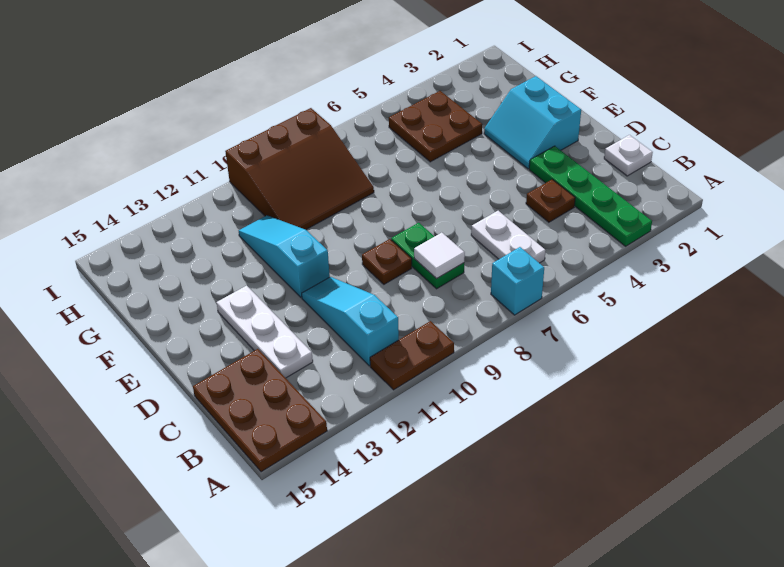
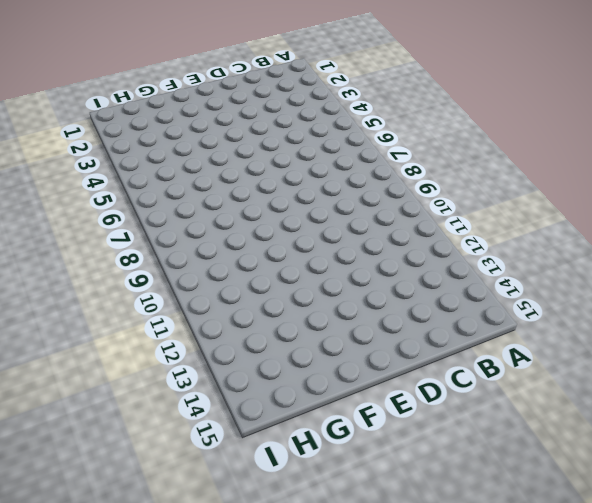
none -> green plate A3:D3 level 1
none -> cyan brick A7 level 1
none -> brown plate A10:A11 level 1

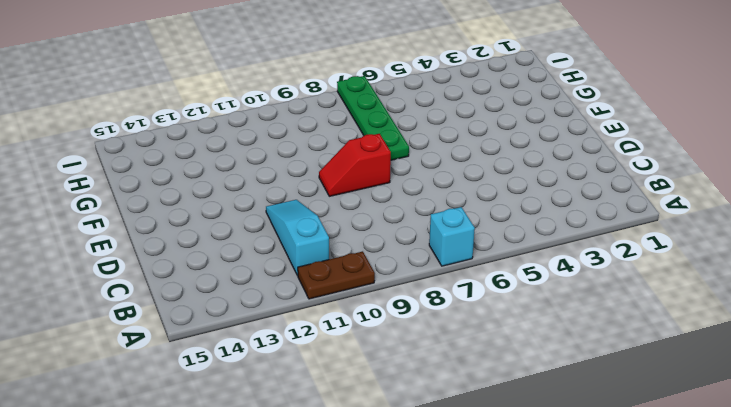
red slope E8:E9 level 1 top 8 -> none
green plate F7:I7 level 1 -> green plate A3:D3 level 1
none -> brown plate A14:C15 level 1
none -> white plate B6:C6 level 1
none -> white plate C1 level 1

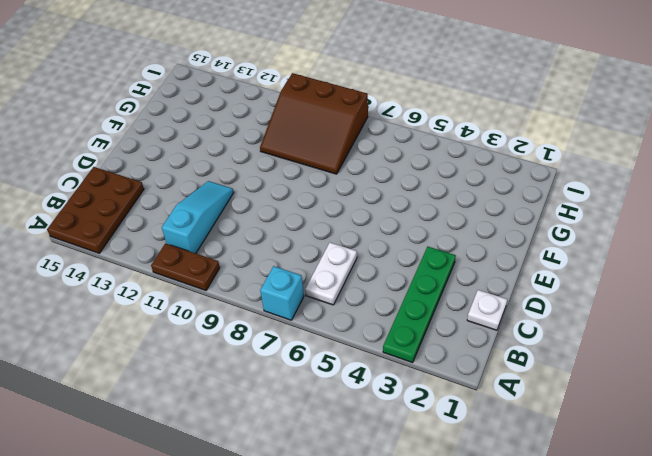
none -> brown plate C4 level 1
none -> green plate C8:D8 level 1
none -> white plate C13:E13 level 1

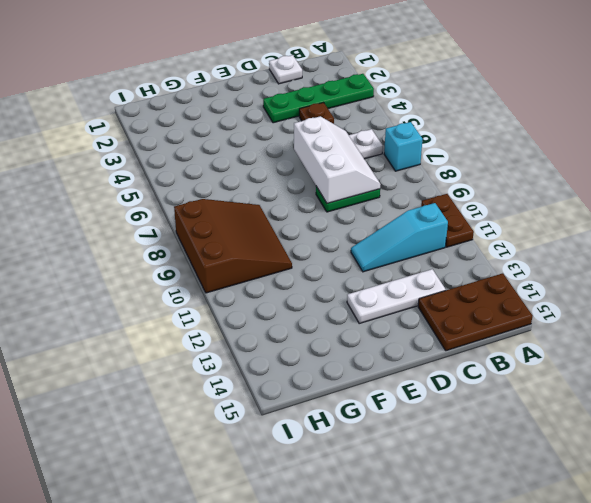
white slope C6:D8 level 2 top D -> white tile C8 level 2
none -> brown plate D9 level 1
none -> cyan slope E2:F3 level 1 top 2
none -> cyan slope E11:G11 level 1 top E

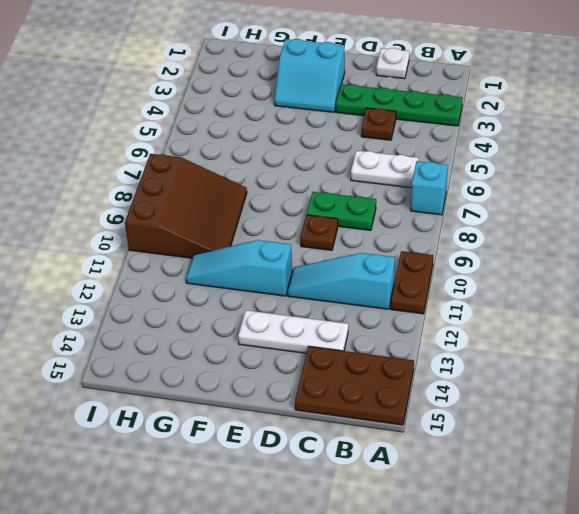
none -> brown plate G4:H5 level 1
none -> white tile C8 level 2

